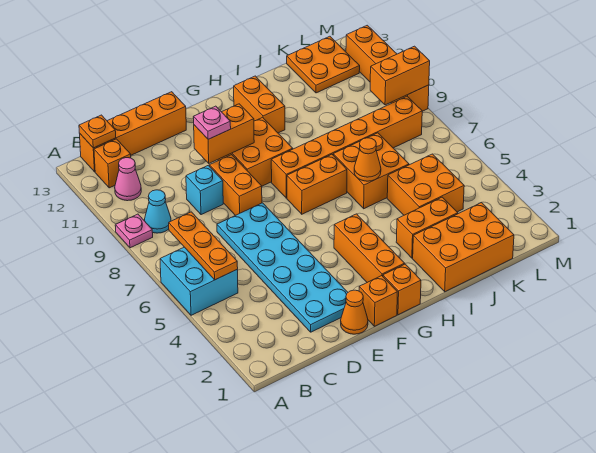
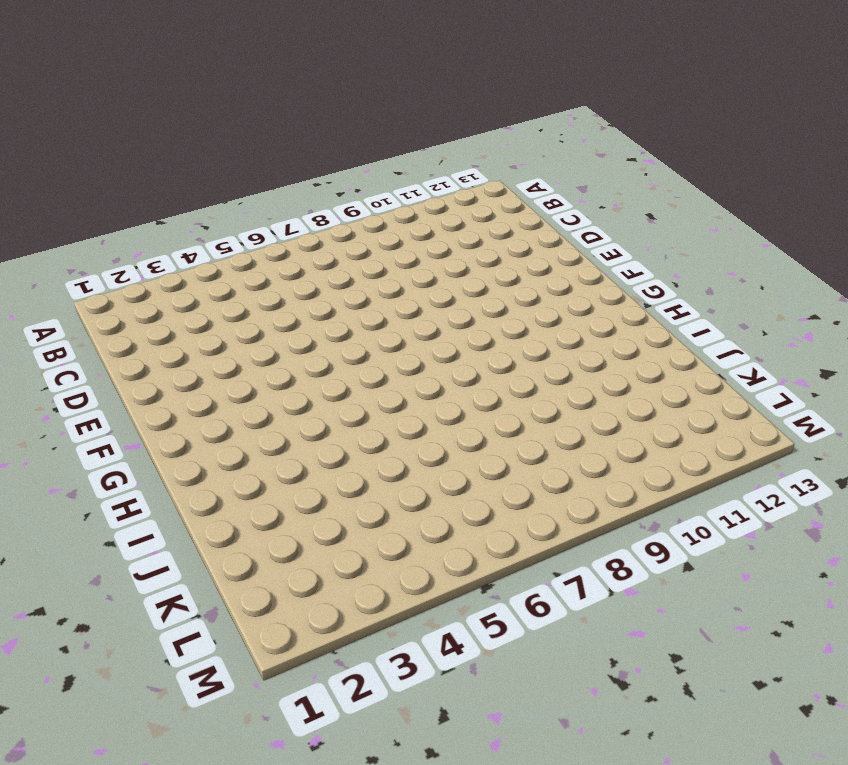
none -> cyan brick A5:B6 level 1
none -> pink plate A9 level 1
none -> cyan cone B9 level 1

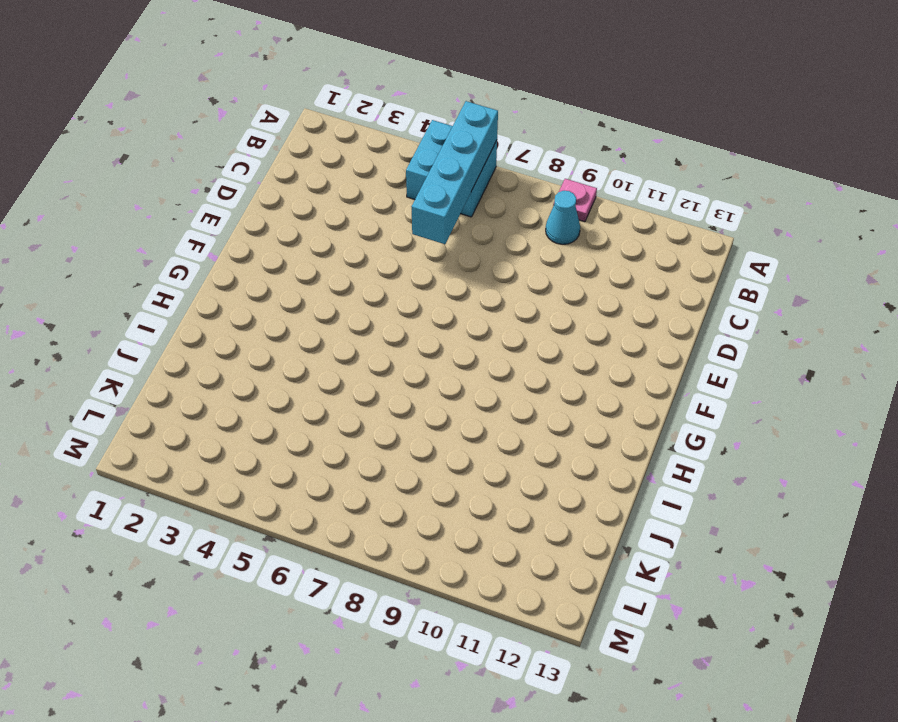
cyan brick A6:D6 level 2 -> orange plate B5:B7 level 2
none -> pink cone B11 level 1
none -> orange brick B12 level 1
none -> orange brick B13:E13 level 1

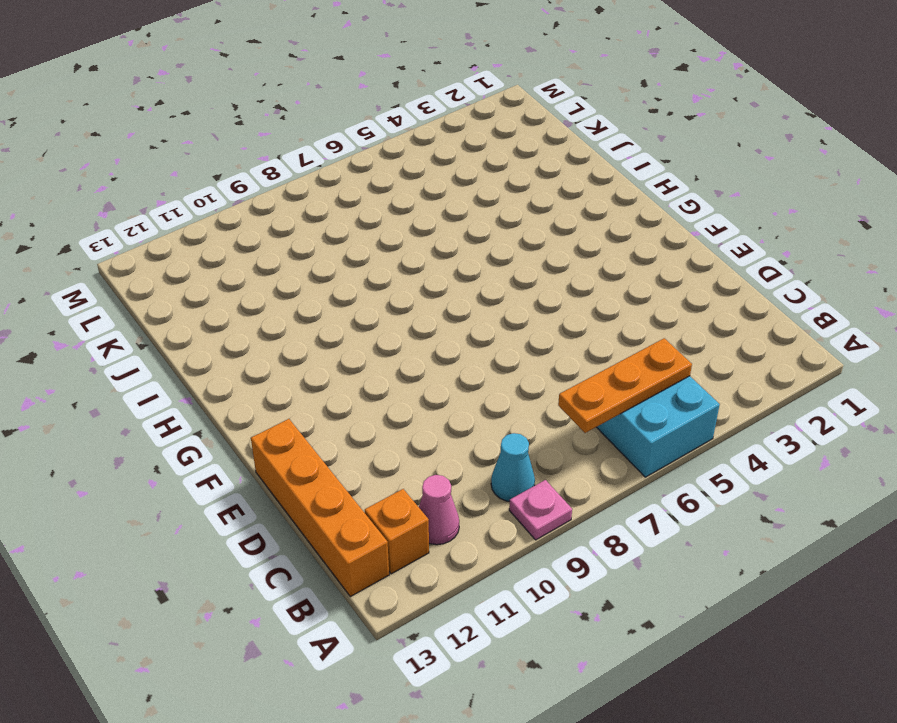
none -> cyan plate D2:E7 level 1
none -> cyan brick D9 level 1
none -> orange cone E1 level 1

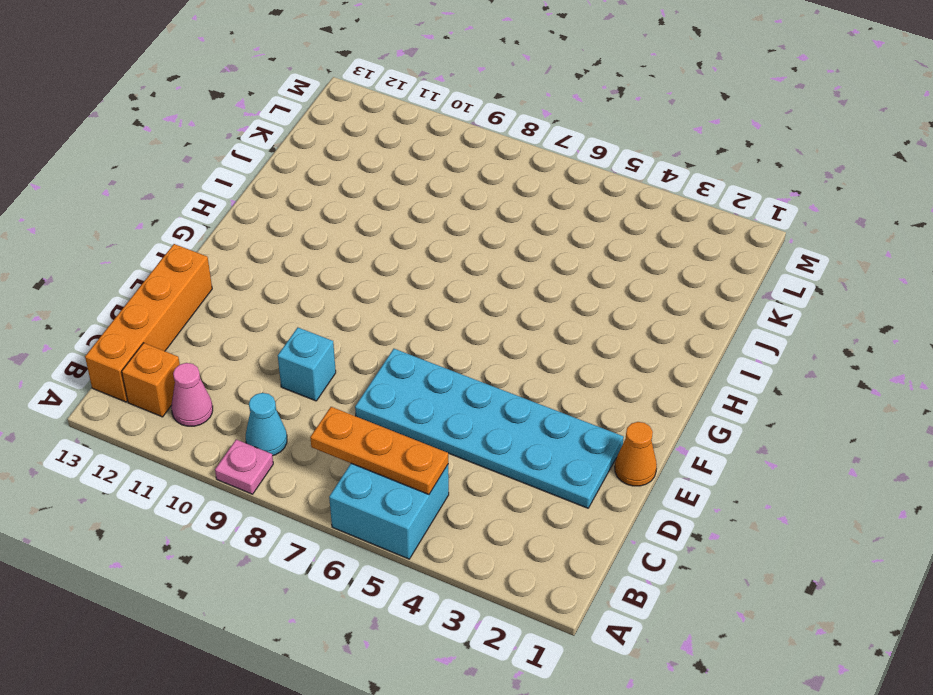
none -> orange brick E8:E9 level 1
none -> orange brick F1 level 1
none -> orange brick F9:G10 level 1

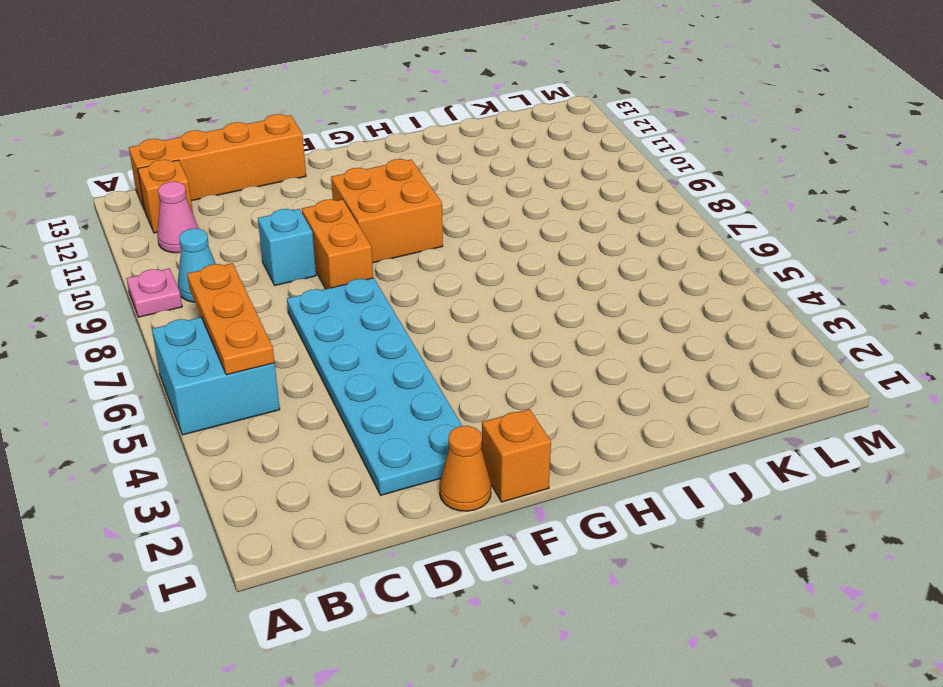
none -> orange brick G1 level 1
none -> orange brick G2:G4 level 1
none -> orange brick G7:H7 level 1

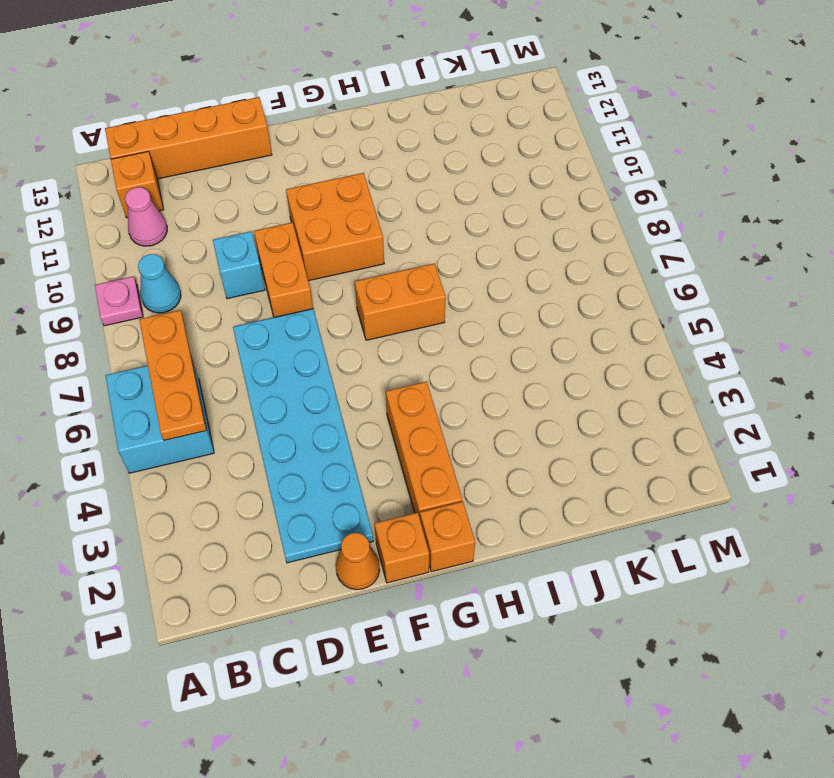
none -> orange brick G8:L8 level 1
none -> orange brick H11:H12 level 1
none -> orange brick I1:K2 level 1

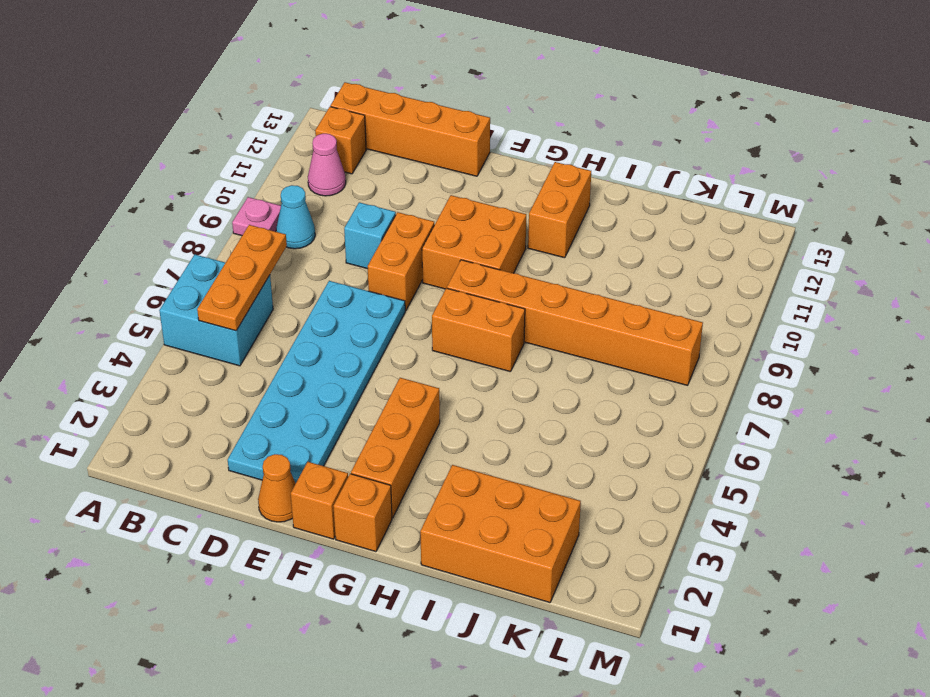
none -> orange brick I3:J3 level 1
none -> orange brick I6:J7 level 1
none -> orange brick J4:K5 level 1

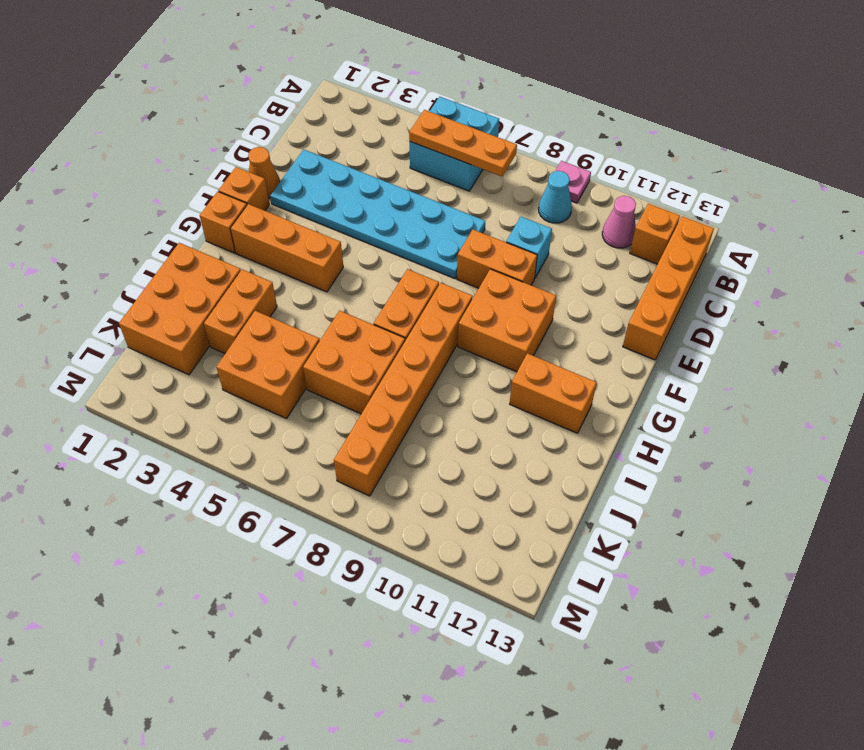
none -> orange plate K12:L13 level 1
none -> orange brick M9:M12 level 1
none -> orange plate B13 level 2

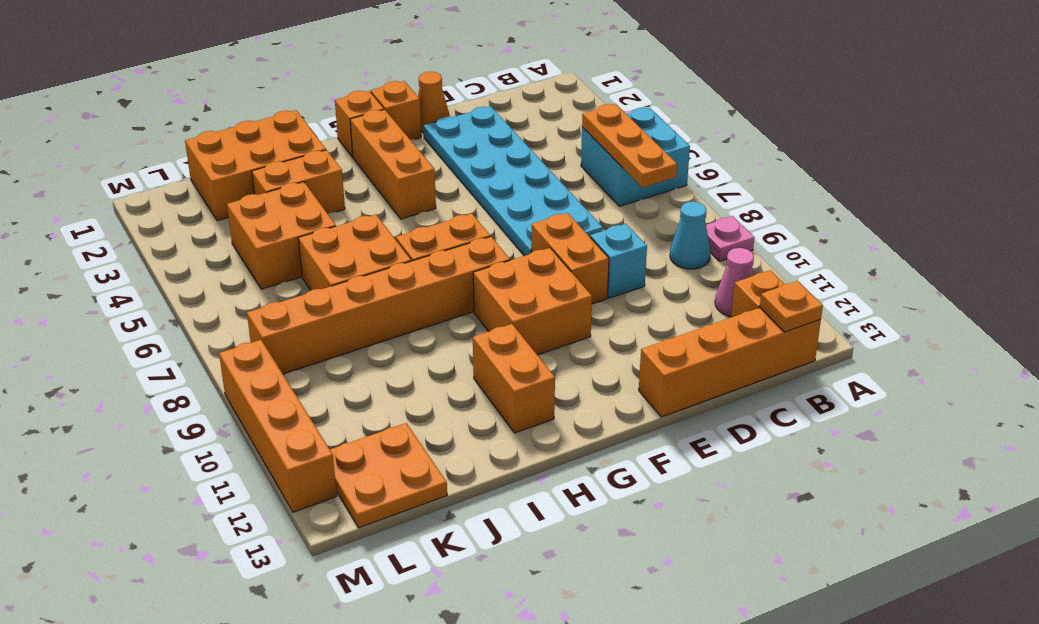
none -> orange brick E10:F10 level 2
none -> orange cone I6 level 2
none -> orange brick L9:M9 level 2

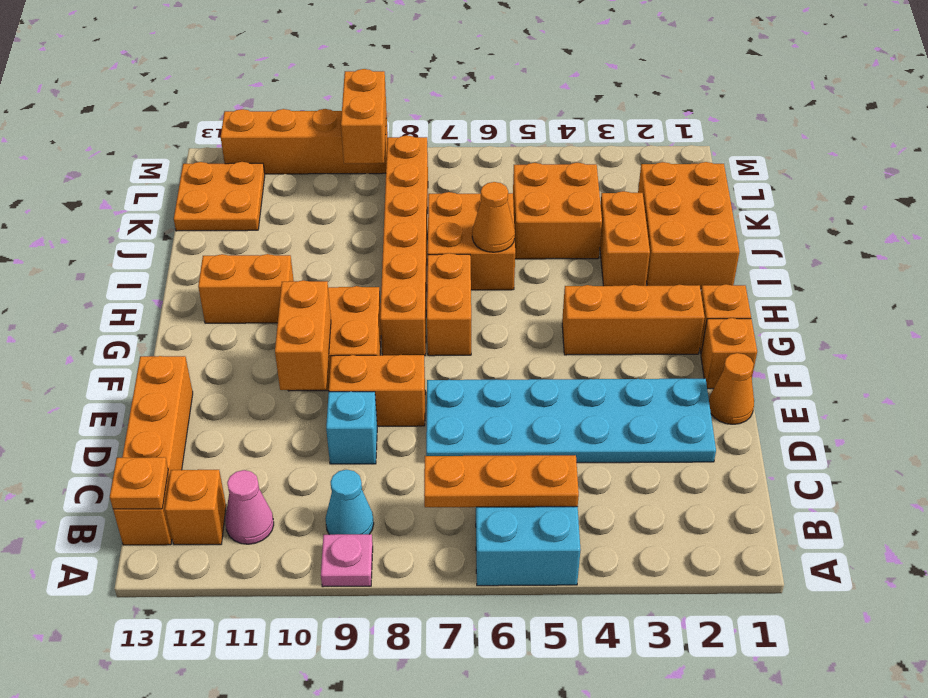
none -> pink plate E10 level 3

